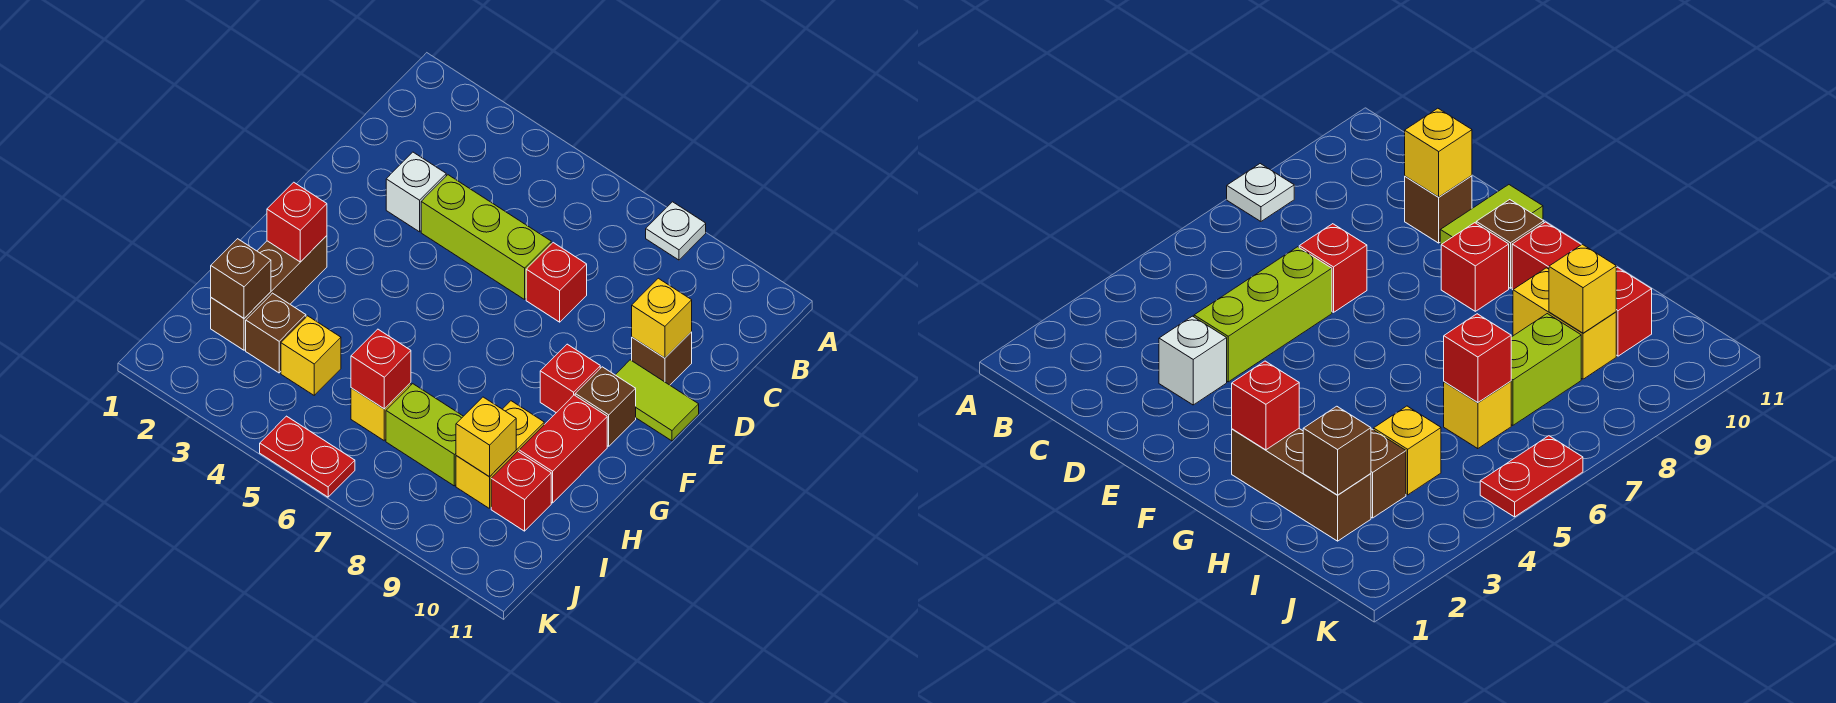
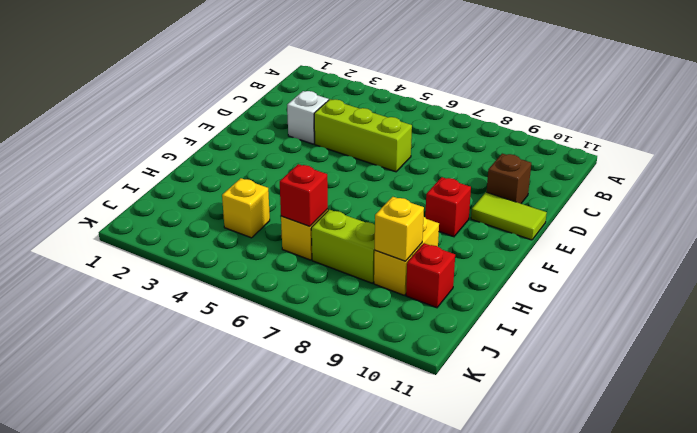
none -> white plate A8 level 1
none -> red brick D7 level 1
none -> brown brick F10 level 1

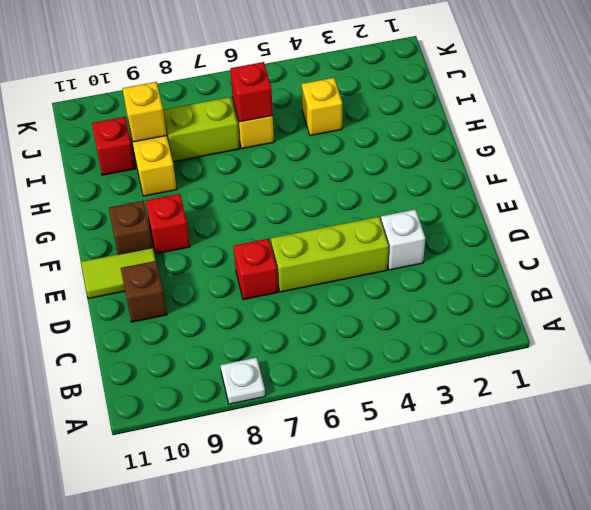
none -> brown brick G2:I2 level 1
none -> red brick G10:H10 level 1
none -> brown brick I3 level 1

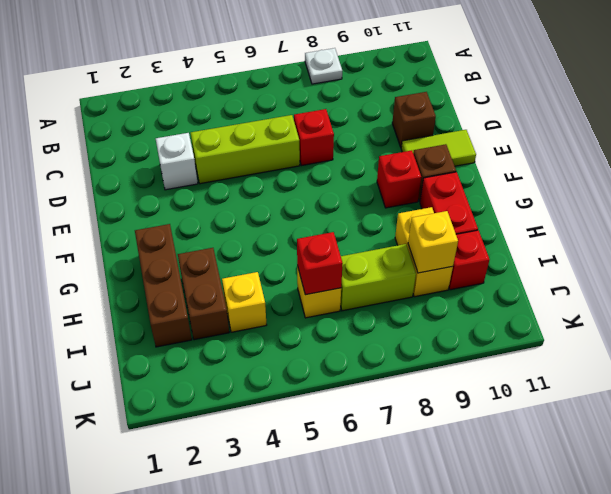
brown brick H3:I3 level 1 -> brown brick I3 level 1
none -> red plate K5:K6 level 1
none -> yellow brick D10 level 2
none -> red brick G2 level 2

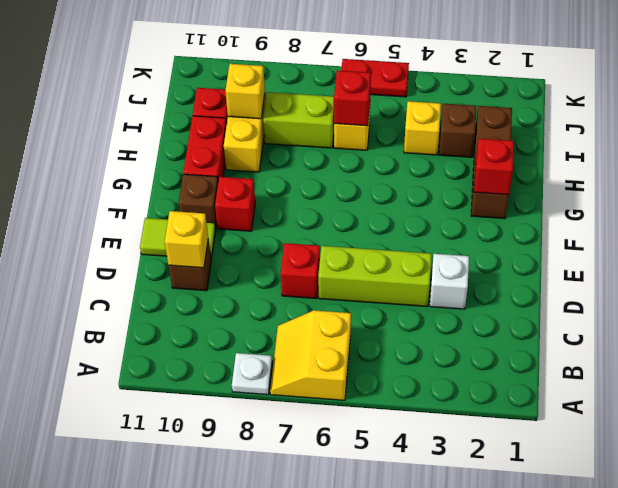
yellow slope A6:B7 level 1 top 6 -> none
none -> brown brick I2 level 2

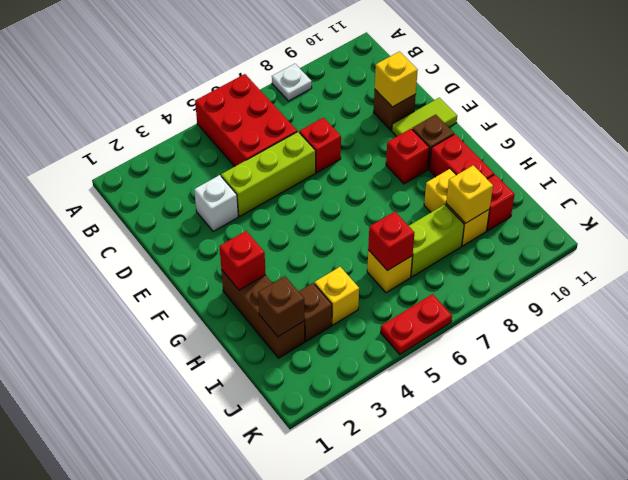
red brick A5:C6 level 1 -> none

